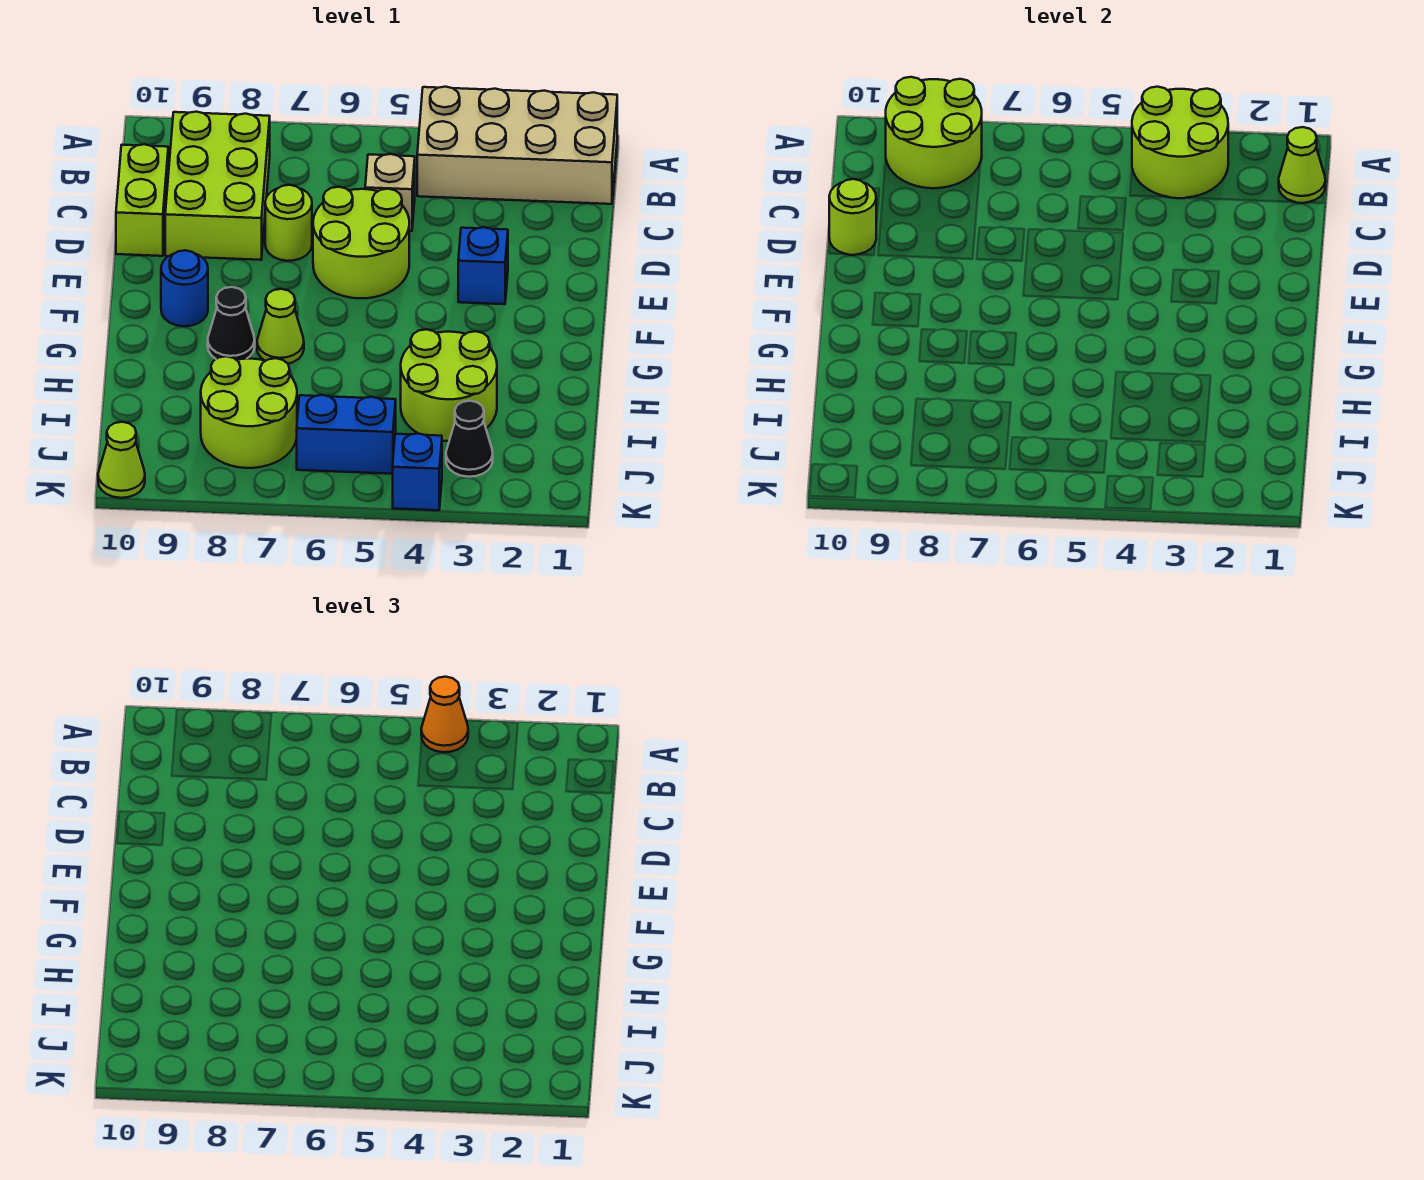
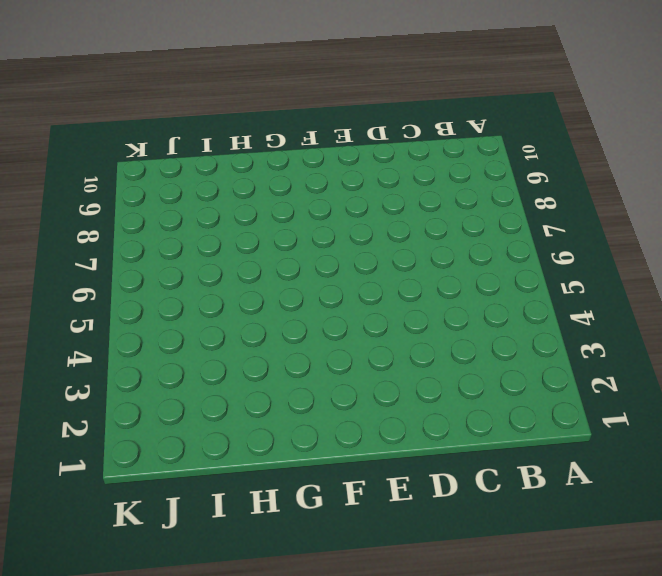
none -> tan brick A1:B4 level 1
none -> lime brick B8:D9 level 1
none -> tan brick C5 level 1

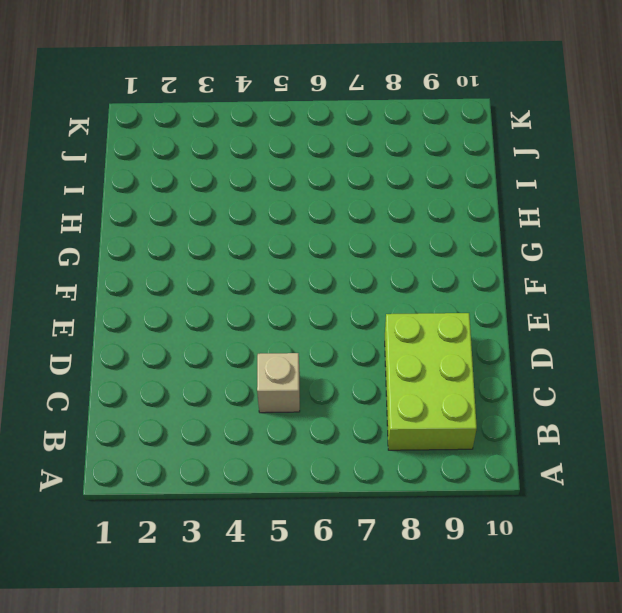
none -> tan brick A1:B4 level 1
none -> lime brick C10:D10 level 1
none -> lime round brick D5:E6 level 1

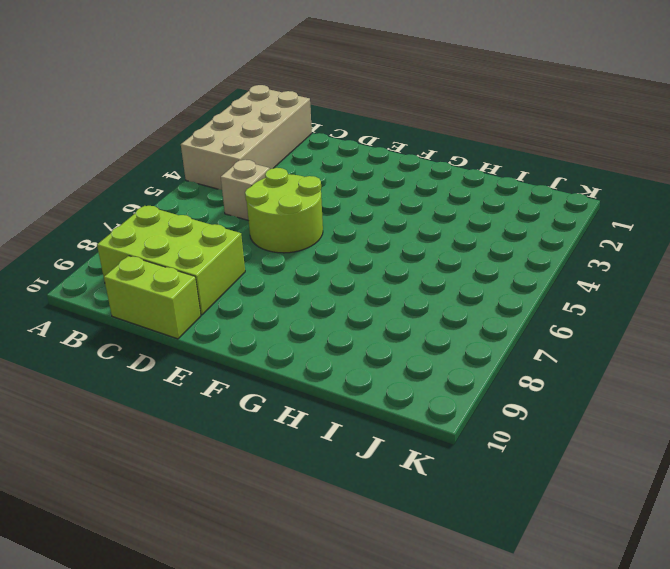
none -> lime round brick D7 level 1
none -> blue brick E3 level 1
none -> blue round brick F9 level 1

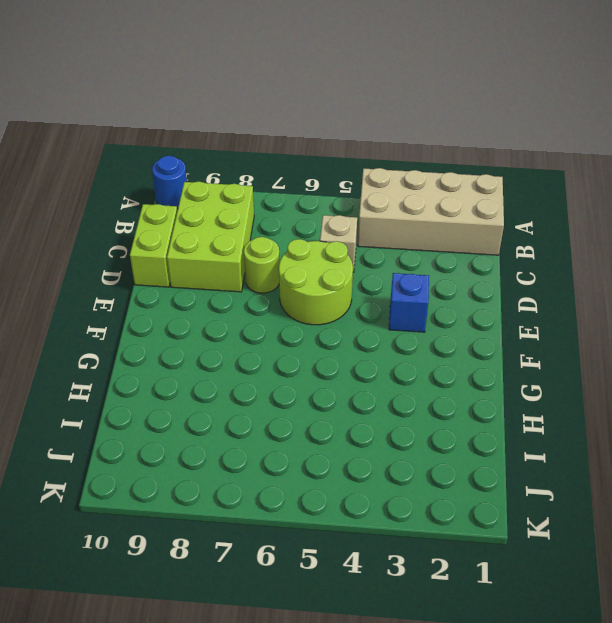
blue round brick A10 level 1 -> blue round brick F9 level 1
none -> lime cone G7 level 1
none -> black cone G8 level 1
none -> lime round brick H3:I4 level 1

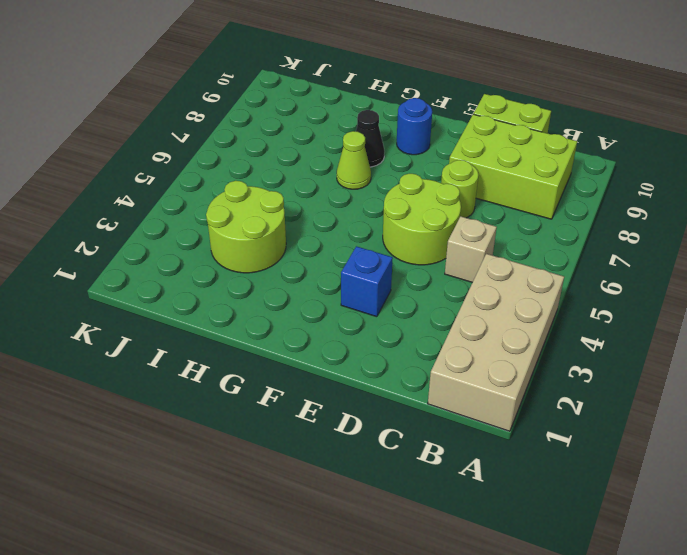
none -> lime round brick I7:J8 level 1
none -> black cone J3 level 1
none -> blue brick J5:J6 level 1

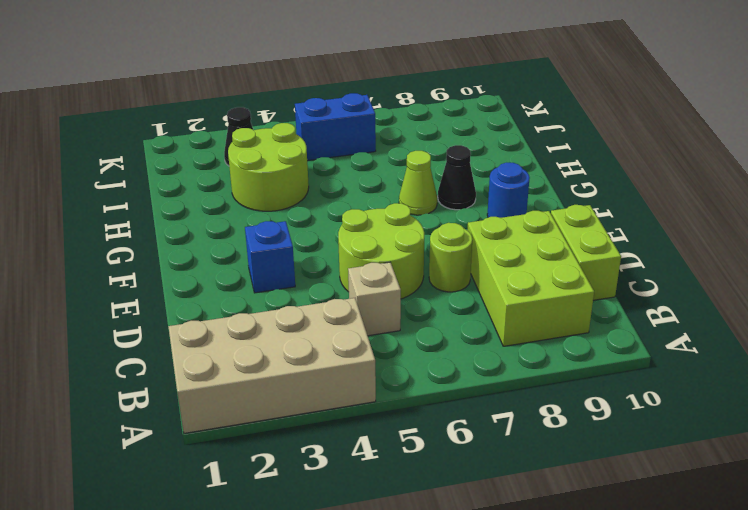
none -> lime round brick I7:J8 level 1
none -> blue brick K4 level 1
none -> lime cone K10 level 1

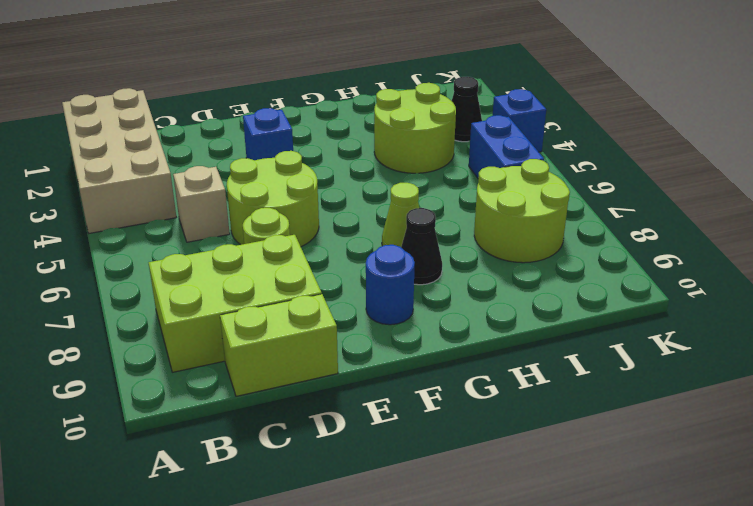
none -> lime cone K10 level 1
none -> lime round brick A3:B4 level 2
none -> lime round brick A8:B9 level 2

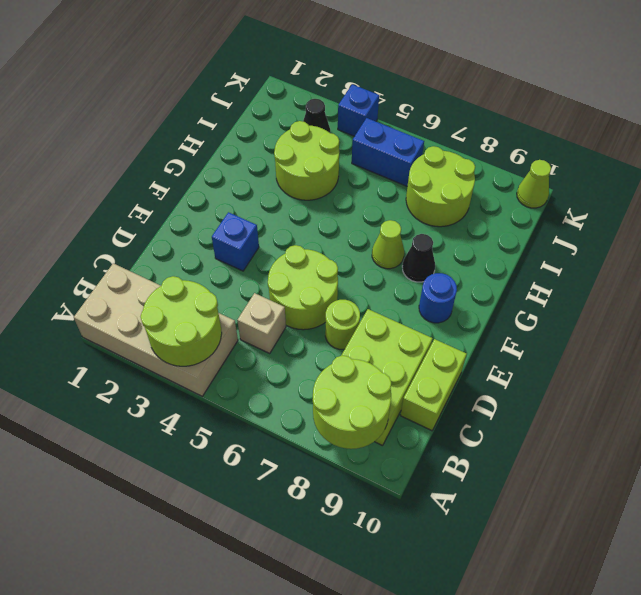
none -> lime cone B1 level 2
none -> lime round brick D10 level 2
none -> orange cone A4 level 3

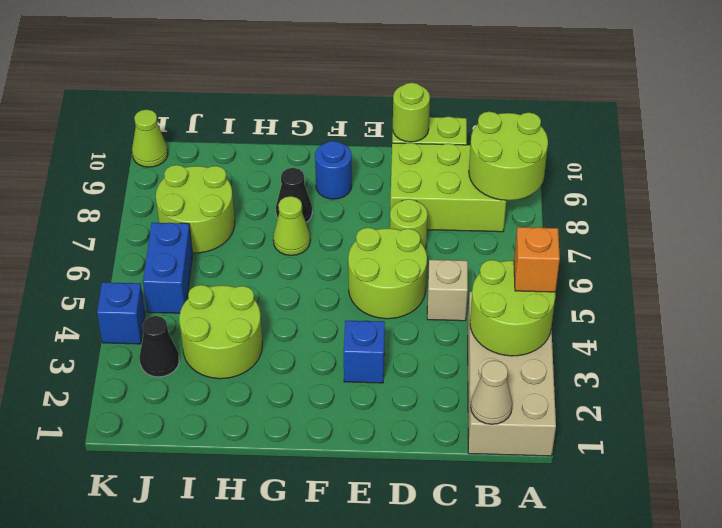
orange brick A4 level 3 -> orange cone A4 level 3
tan cone B1 level 2 -> lime cone B1 level 2

